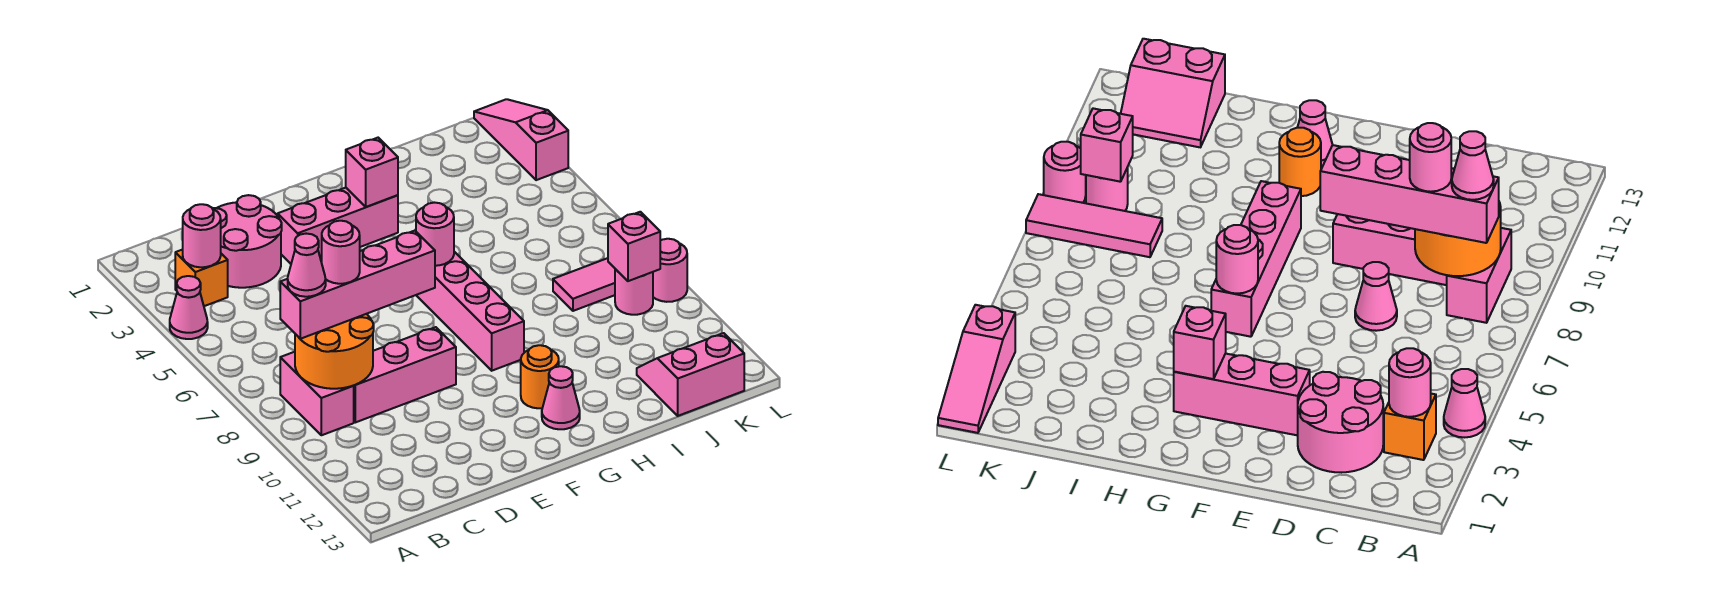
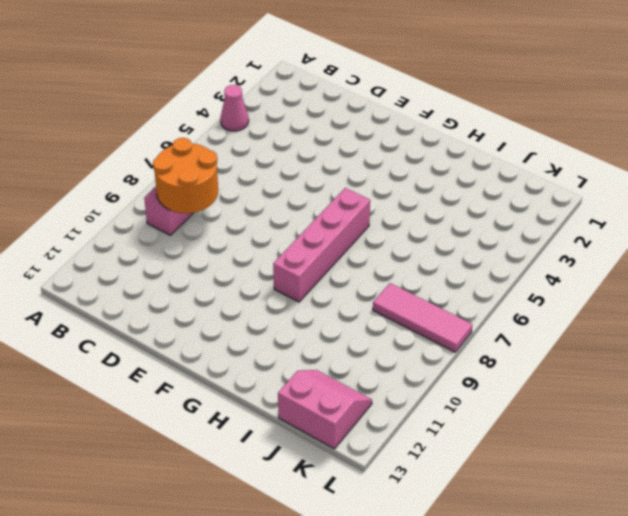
none -> orange brick B3 level 1
none -> pink round brick C2:D3 level 1
none -> pink brick C9:E9 level 1

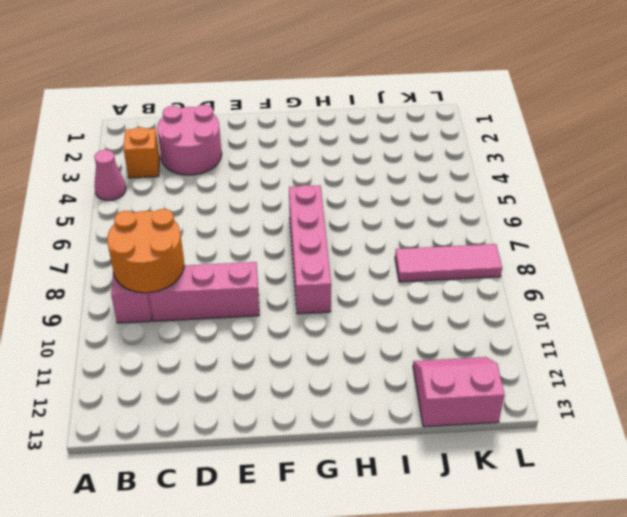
none -> pink cone D7 level 1
none -> pink brick E3:G3 level 1
none -> orange round brick G11 level 1

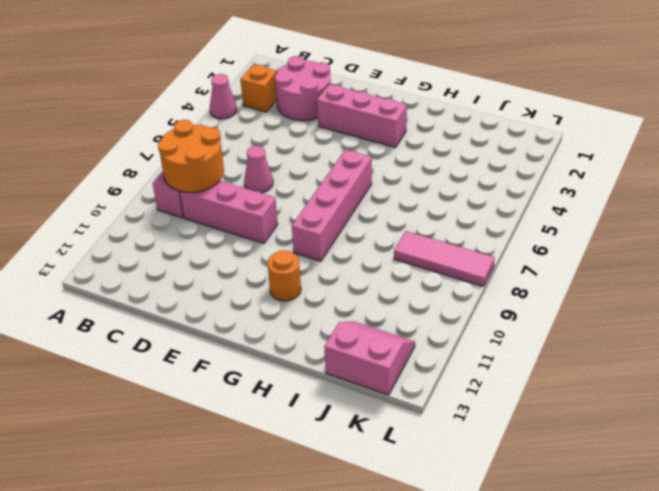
none -> pink cone G12 level 1
none -> pink round brick K9 level 1
none -> pink slope L1:L3 level 1 top 3

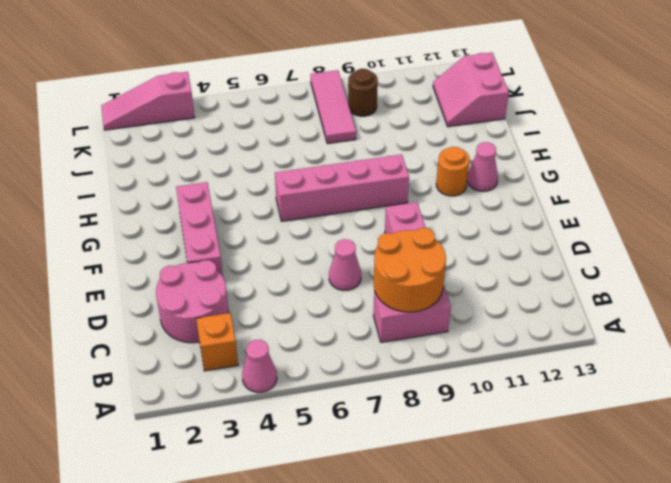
brown round brick K9 level 1 -> pink round brick K9 level 1
none -> pink round brick L9 level 1
none -> pink round brick B3 level 2
none -> pink brick G3 level 2

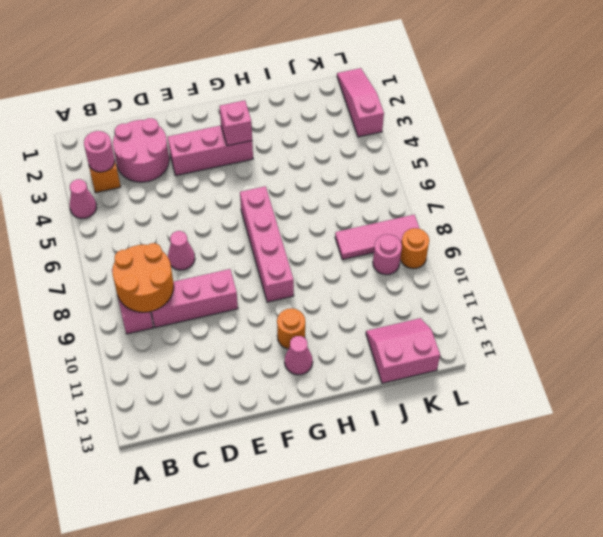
orange round brick L9 level 1 -> pink round brick L9 level 1
none -> pink round brick G6 level 2
none -> pink brick K9 level 2
none -> pink brick B8:E8 level 3

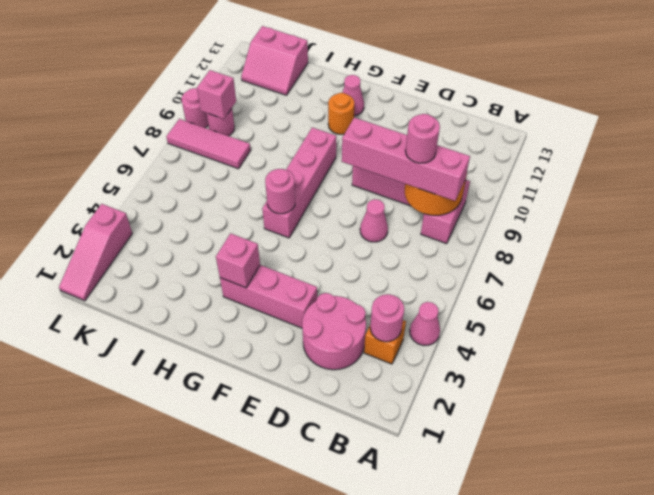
none -> pink cone B8 level 4

